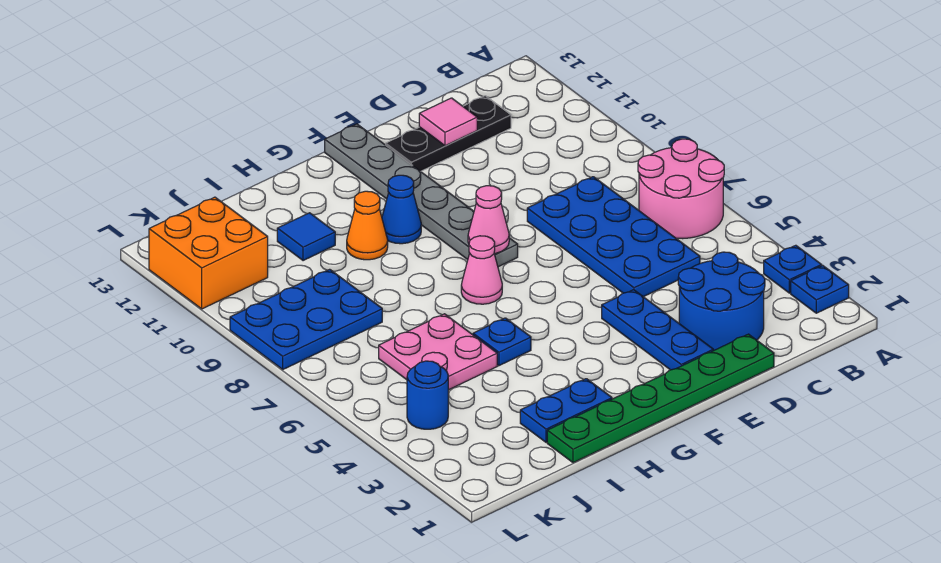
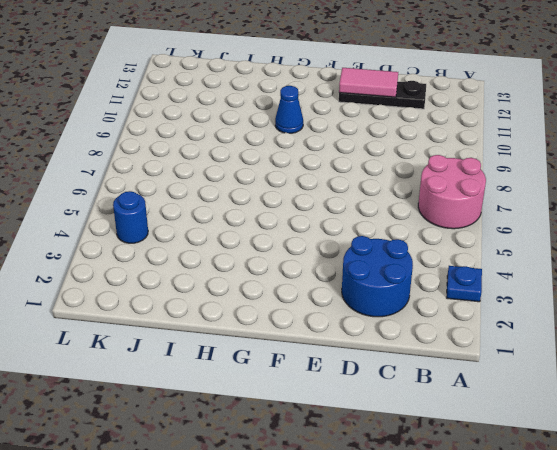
pink tile D12:E12 level 2 -> pink tile D12 level 2
none -> blue plate A2 level 1
none -> blue plate C5:D8 level 1
none -> green plate D1:I1 level 1

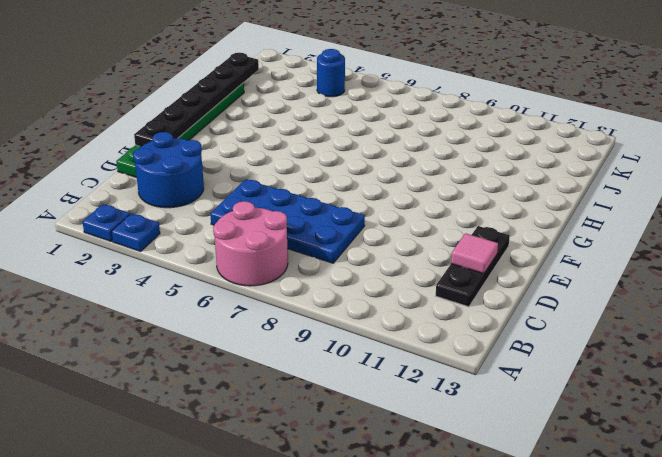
black plate E1:J1 level 2 -> none
none -> blue plate E2:E4 level 1
none -> grey plate F8:F13 level 1
none -> pink cone G7 level 1

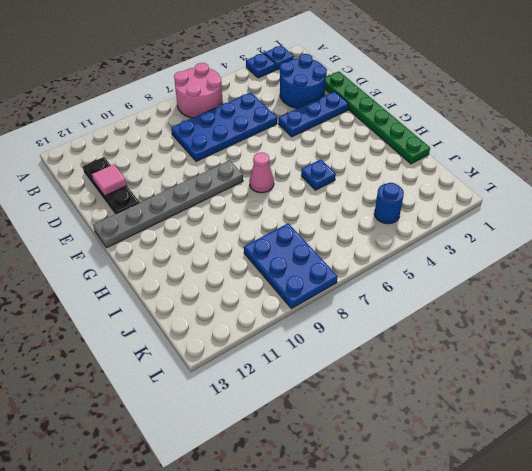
none -> blue cone G10 level 1
none -> blue plate H2:I2 level 1
none -> orange cone H10 level 1

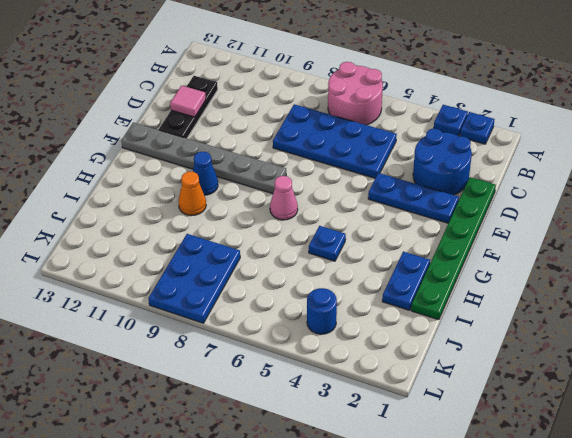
none -> pink plate I5:J6 level 1
none -> blue tile I11 level 1
none -> orange brick K11:L12 level 1

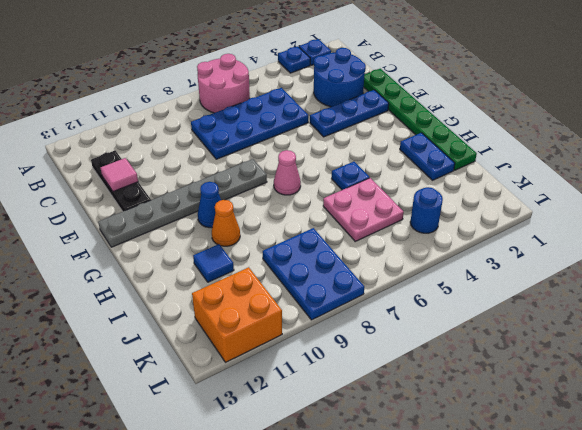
none -> pink cone F8 level 2

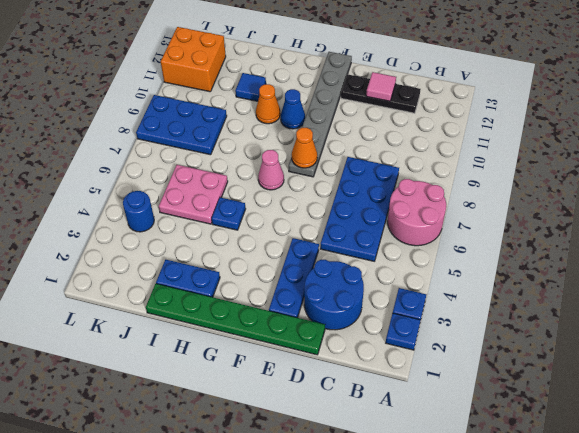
orange cone F8 level 2 -> pink cone F8 level 2

